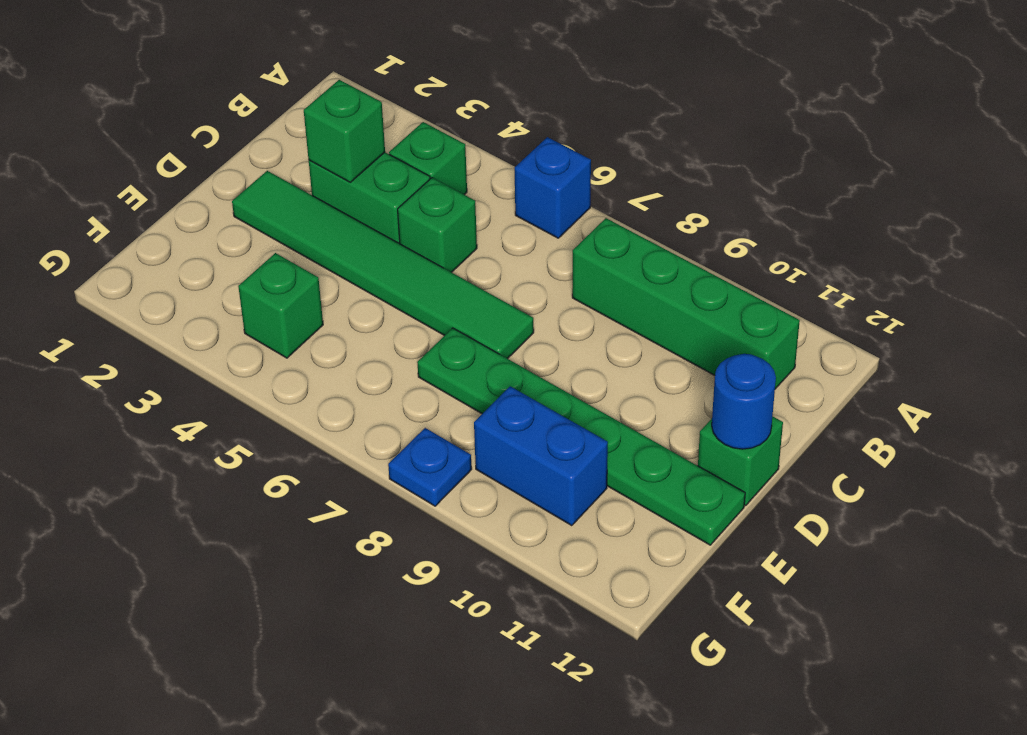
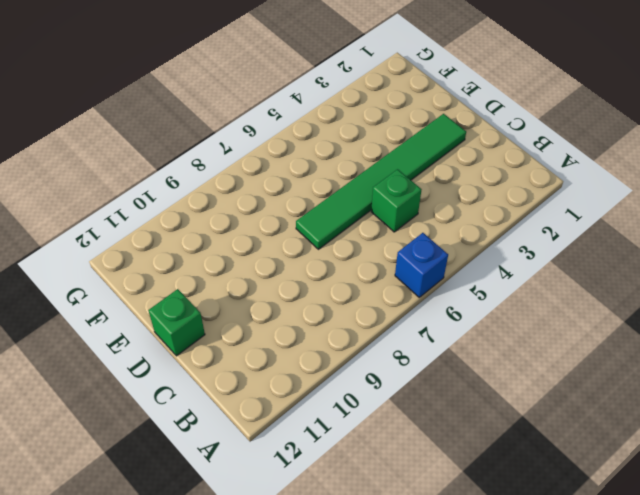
none -> green brick B4 level 1
none -> green brick B8:B11 level 1
none -> green brick C3:C4 level 1

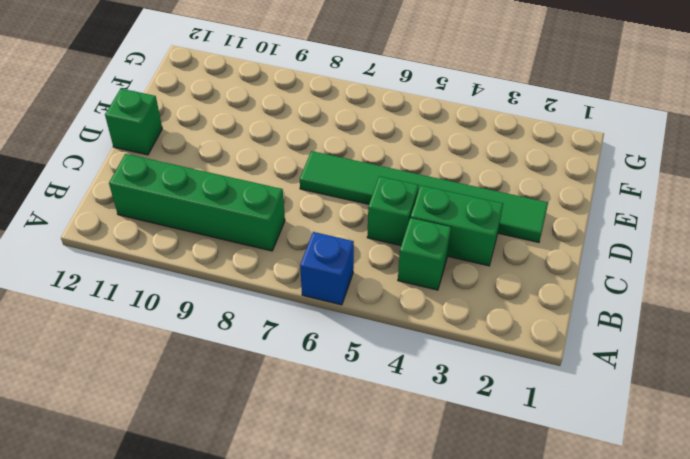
none -> green plate E7:E12 level 1
none -> green brick F4 level 1
none -> blue brick F9:F10 level 1

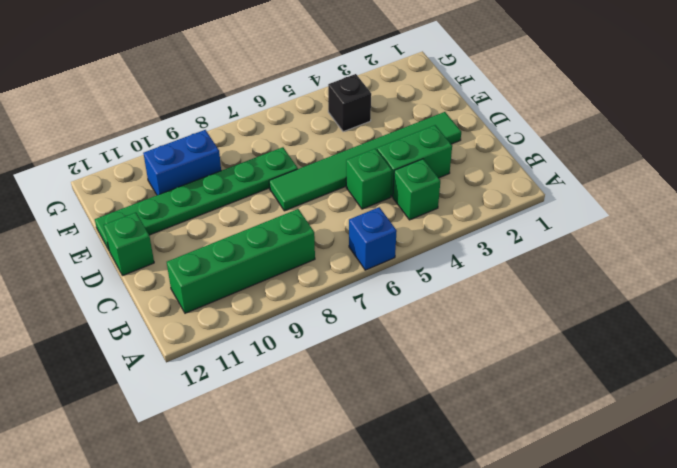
black brick F4 level 1 -> green brick F4 level 1
none -> blue plate G8 level 1
none -> green brick C3 level 2
none -> blue round brick D12 level 2

